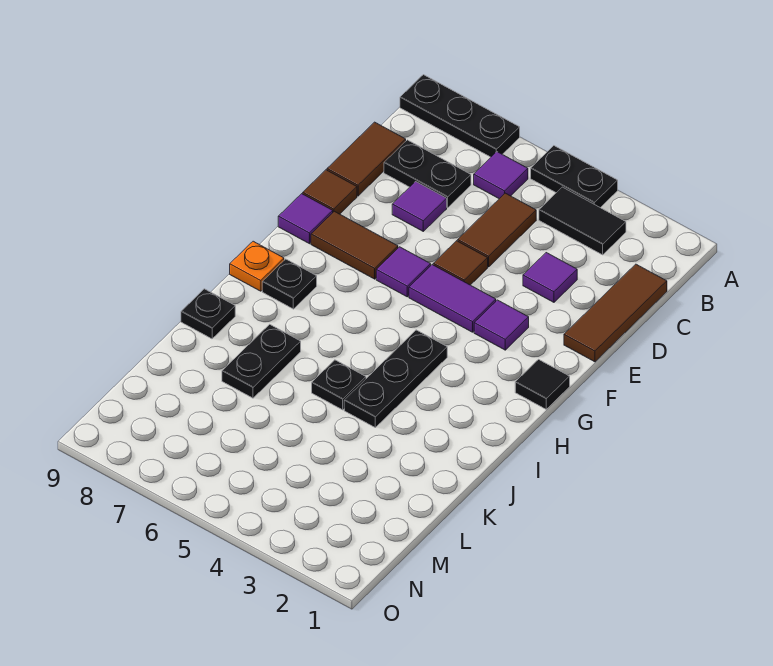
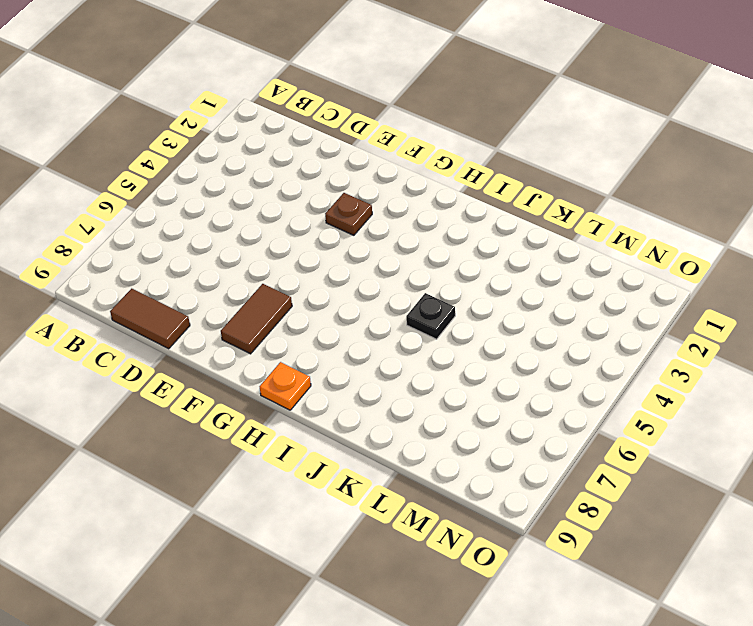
brown plate F3 level 1 -> purple tile F3 level 1
none -> black plate A4:A5 level 1
none -> black plate A7:A9 level 1
none -> black tile B3:B4 level 1

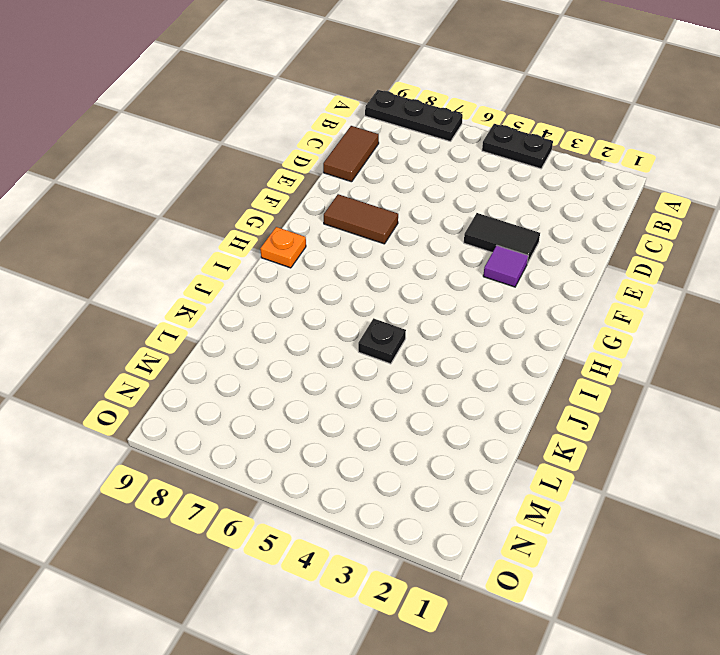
black tile E3:E4 level 1 -> black tile B3:B4 level 1
none -> purple tile B6 level 1
none -> brown tile C1:E1 level 1
none -> brown tile C5:D5 level 1

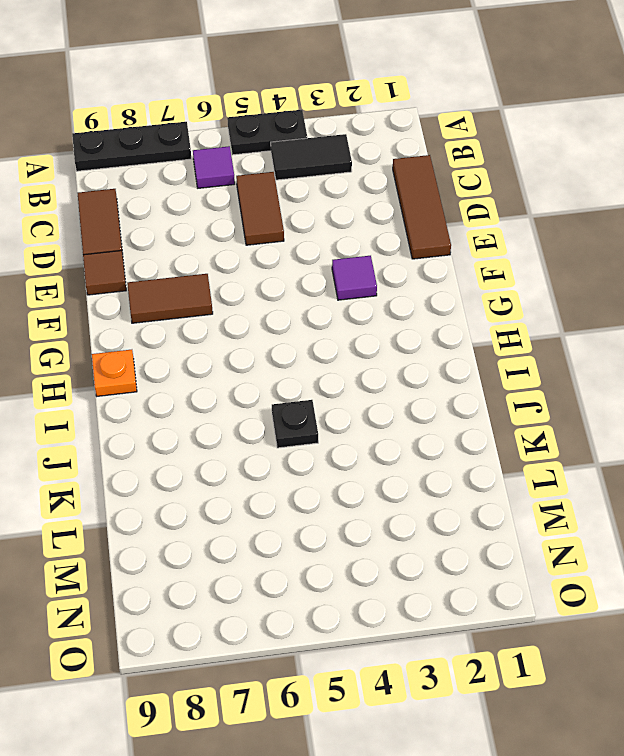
none -> black plate C7:C8 level 1
none -> purple tile D3 level 1
none -> purple tile D7 level 1

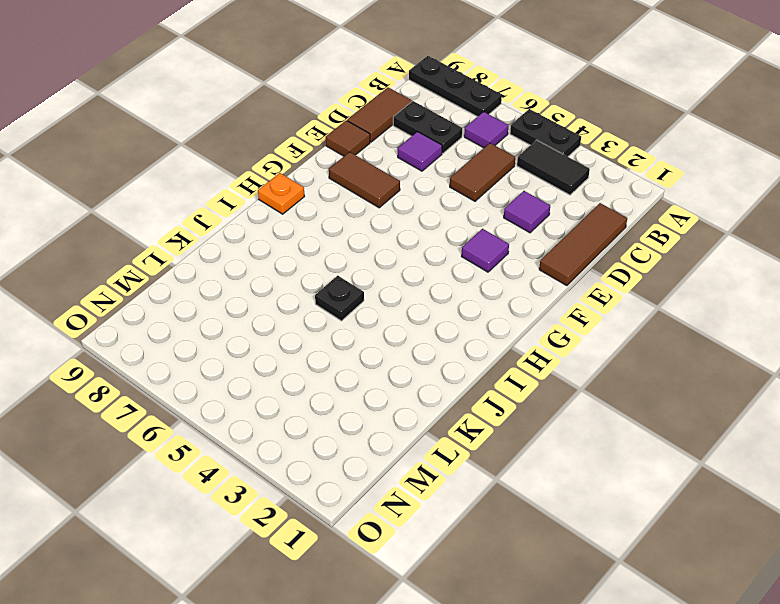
none -> brown tile E5 level 1
none -> purple tile F4:F5 level 1
none -> purple tile F6 level 1

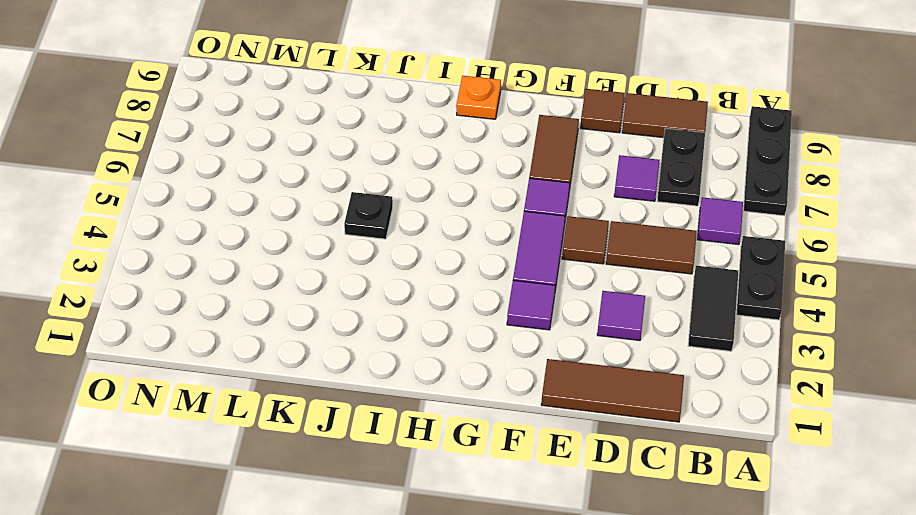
none -> purple tile F9 level 1
none -> black tile G1 level 1
none -> black plate H4:J4 level 1

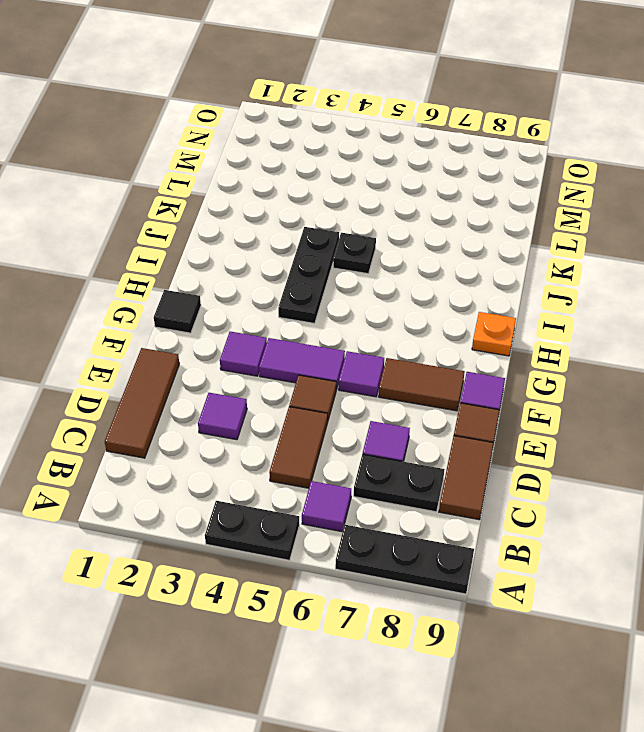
none -> black tile B3:B4 level 1
none -> black plate H8 level 1
none -> black plate J7:K7 level 1

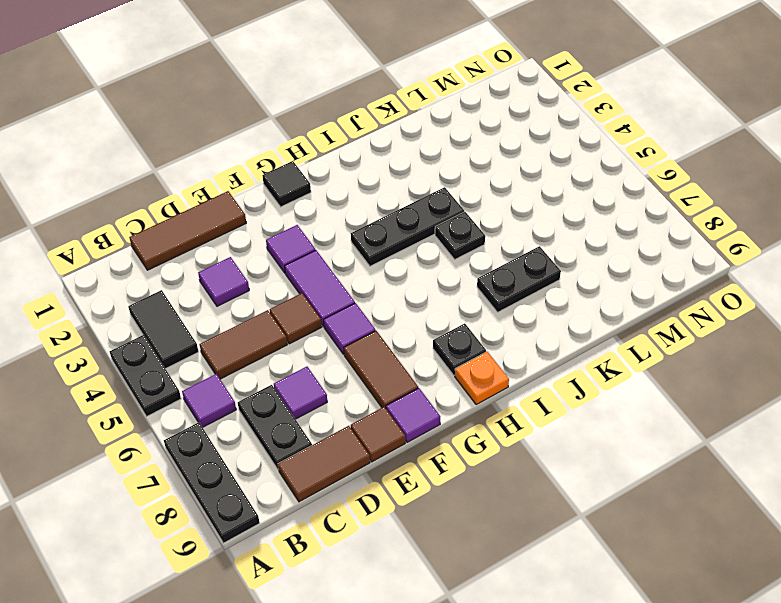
none -> black plate J9 level 1

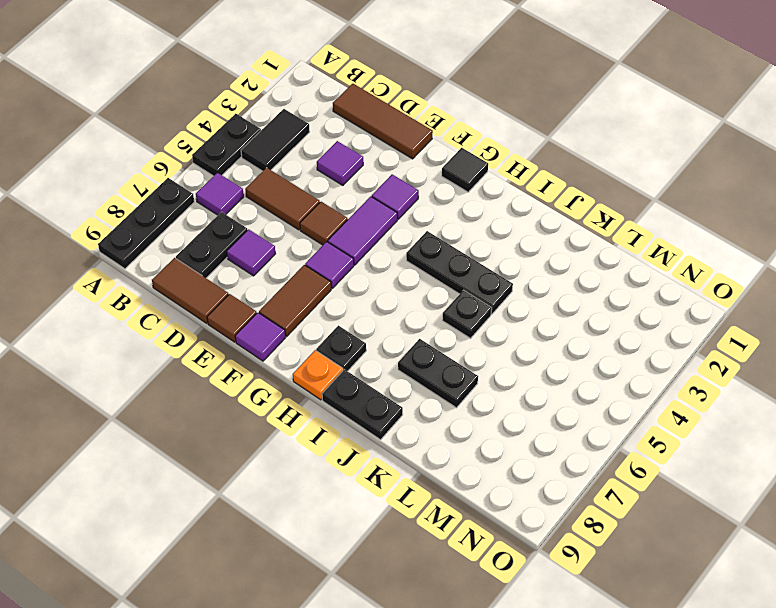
black plate I9:J9 level 1 -> black plate J9 level 1

